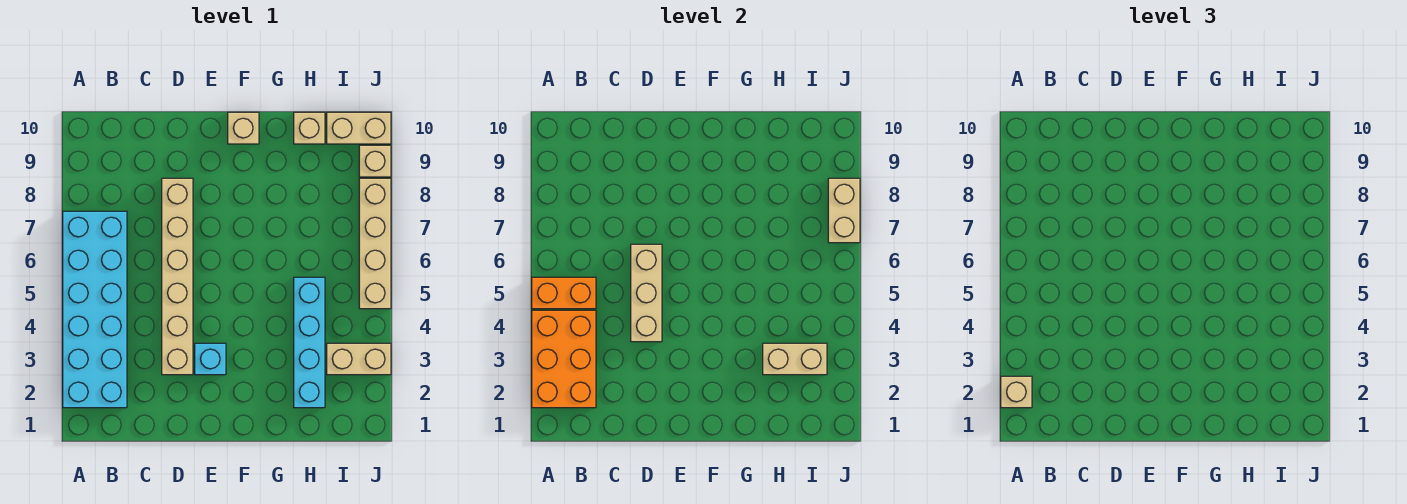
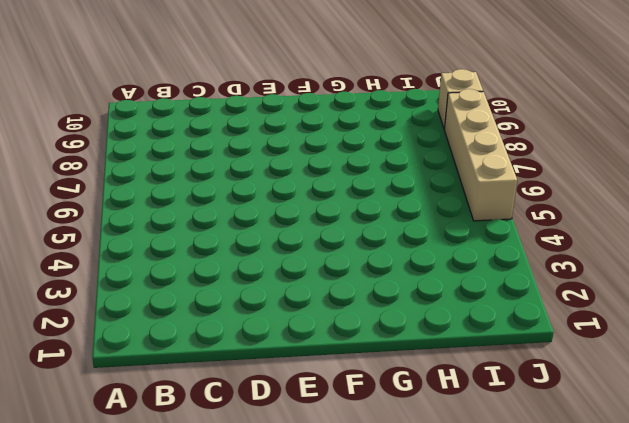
none -> cyan brick A2:B7 level 1
none -> tan brick D3:D8 level 1
none -> cyan brick E3 level 1

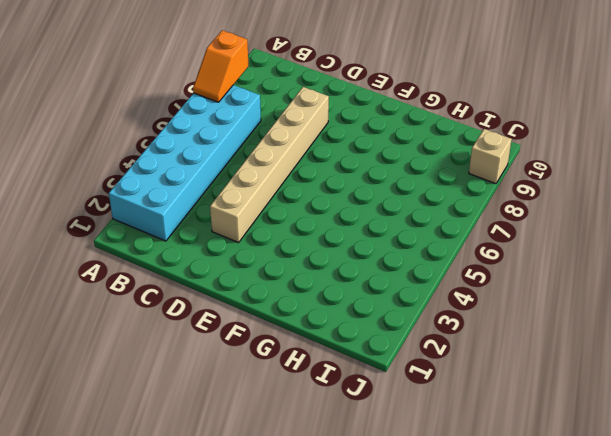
orange slope A7:A8 level 2 top 8 -> none
none -> cyan brick E3 level 1
none -> tan brick F10 level 1
none -> cyan brick H2:H5 level 1

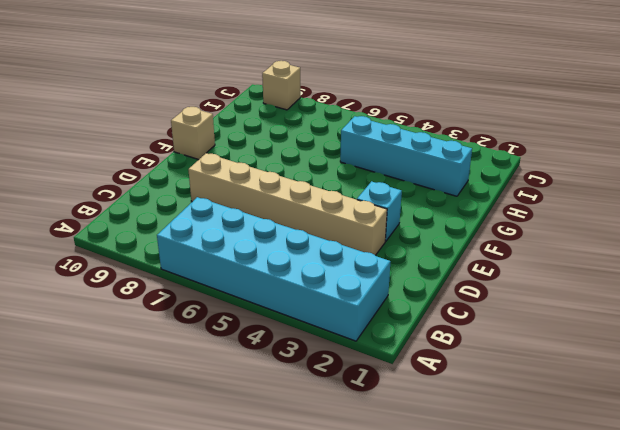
none -> tan brick H10 level 1
none -> tan brick I3:J3 level 1
none -> tan brick I10:J10 level 1

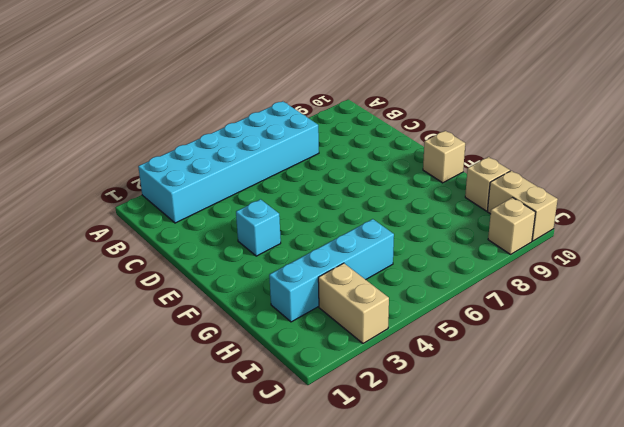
none -> tan brick D3:D8 level 1
none -> tan brick J5:J8 level 1
none -> orange brick A2:B4 level 2

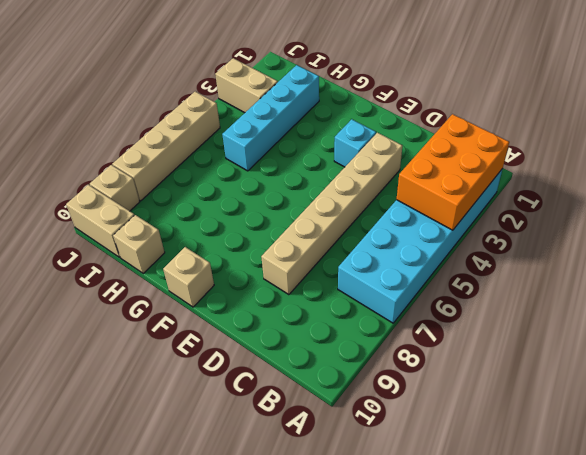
none -> orange brick A5:B5 level 2
none -> tan brick D4:D6 level 2
none -> tan brick H3:I3 level 2

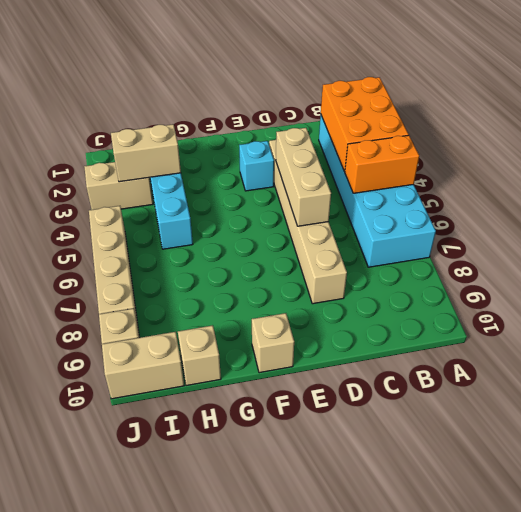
none -> tan brick J7:J8 level 2
none -> tan brick A2 level 3

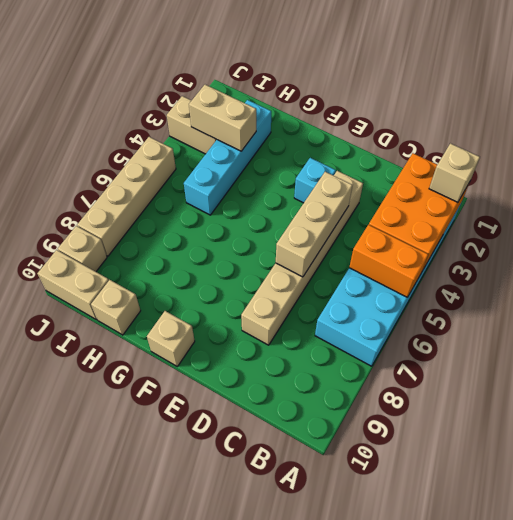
none -> tan brick J7:J8 level 2

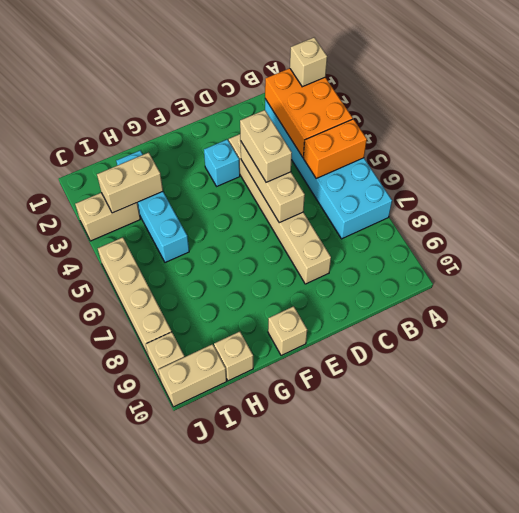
tan brick D4:D5 level 3 -> tan brick J7:J8 level 2

